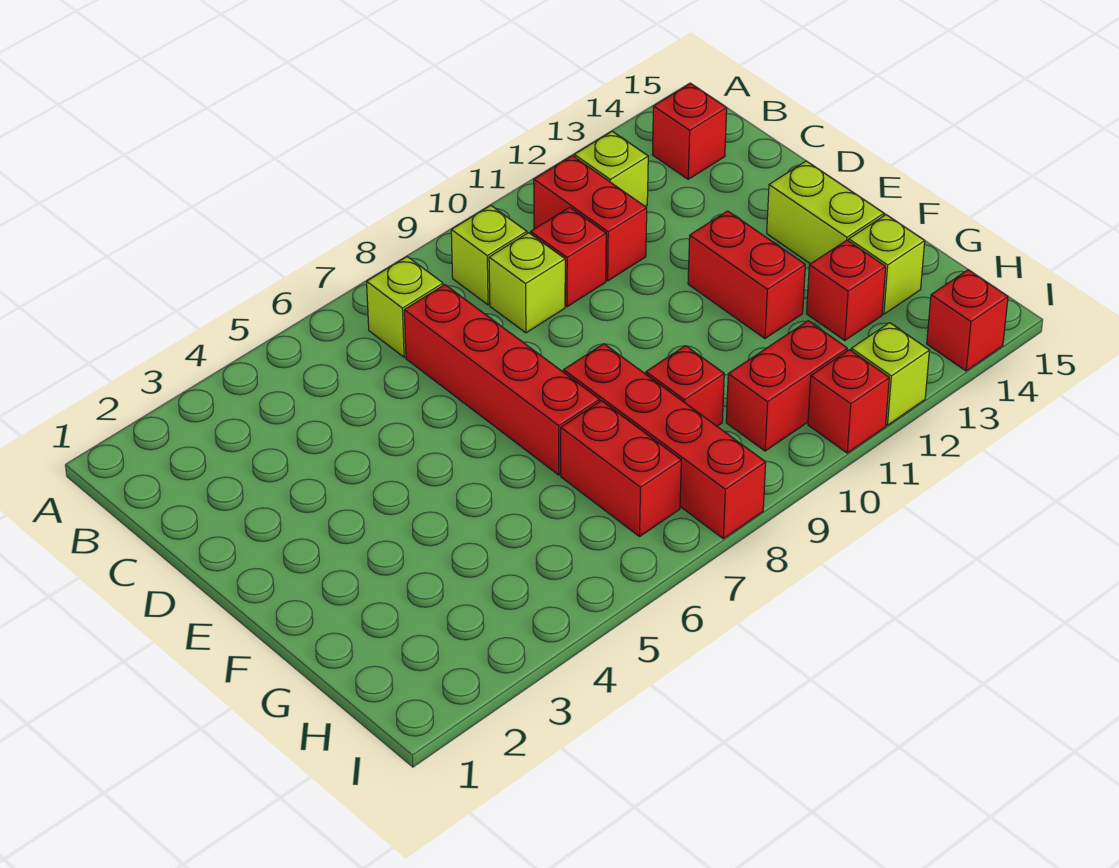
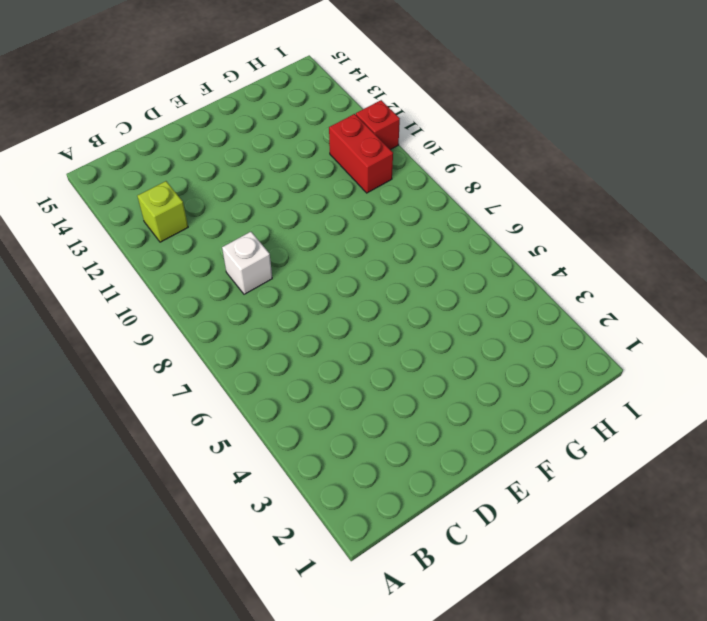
white brick C9 level 1 -> lime brick C9 level 1
none -> lime brick B7 level 1
none -> lime brick B9 level 1
none -> red brick B11:C11 level 1

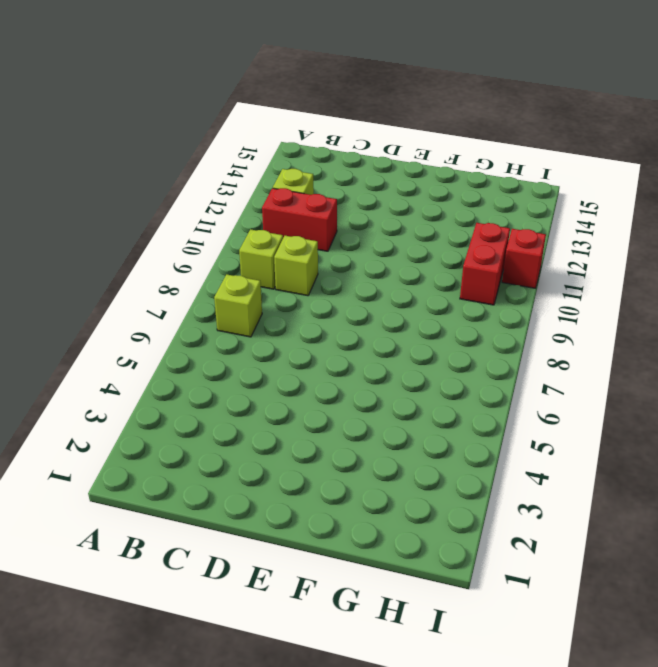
none -> red brick B14 level 1
none -> red brick C7:F7 level 1
none -> red brick C10 level 1

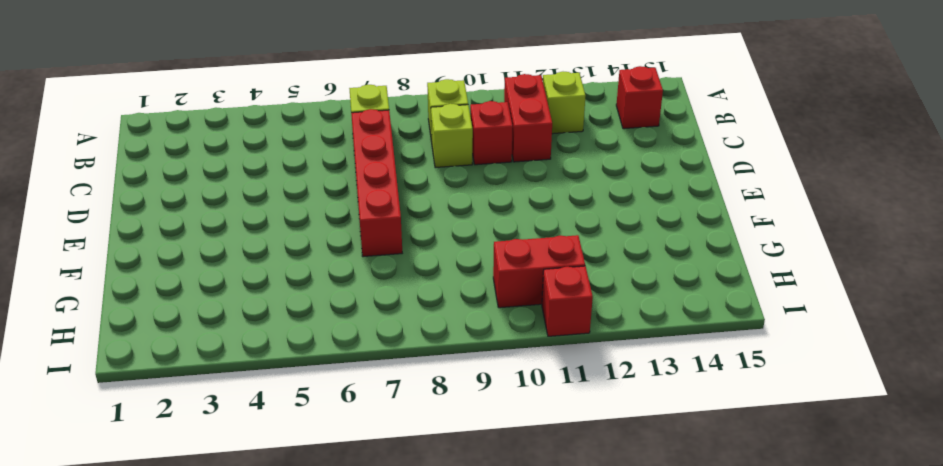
none -> red brick E12:F12 level 1
none -> lime brick E14:F14 level 1
none -> red brick F8:I8 level 1

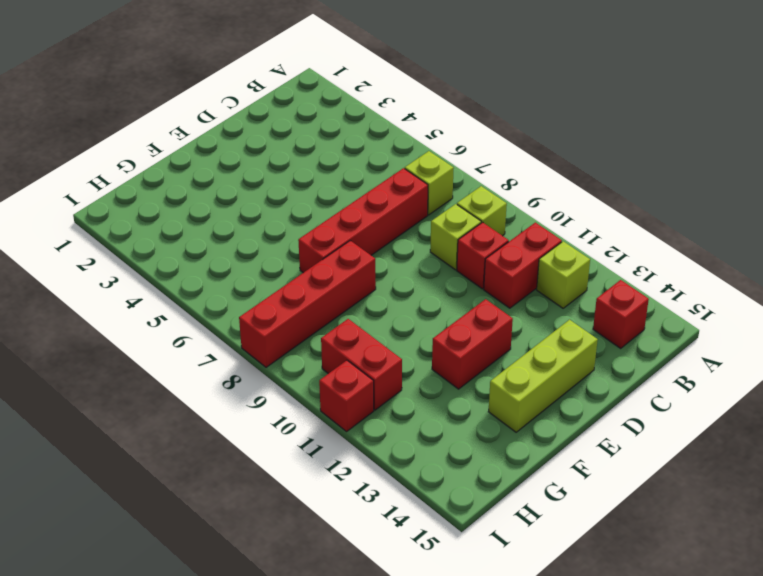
lime brick D14:F14 level 1 -> lime brick E14:F14 level 1
none -> red brick G7:H7 level 1
none -> red brick G9 level 1
none -> red brick G13 level 1

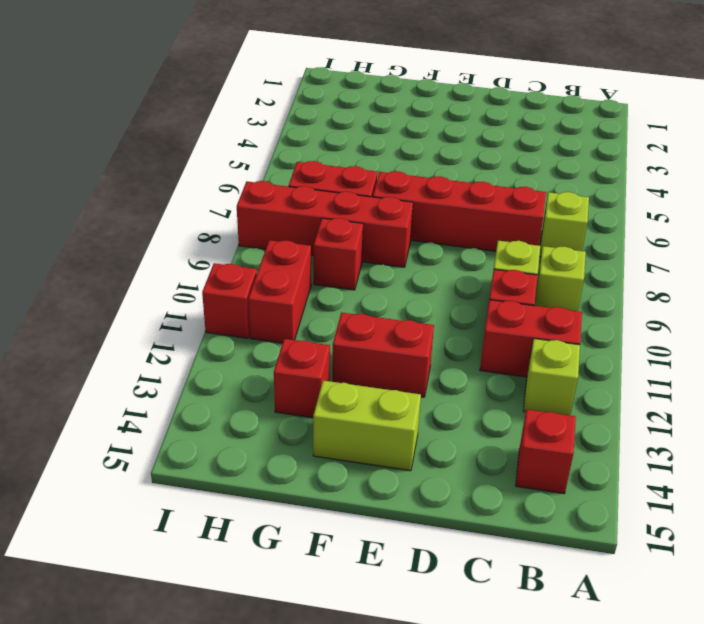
none -> lime brick G14 level 1
none -> lime brick I12 level 1
none -> red brick I14 level 1

